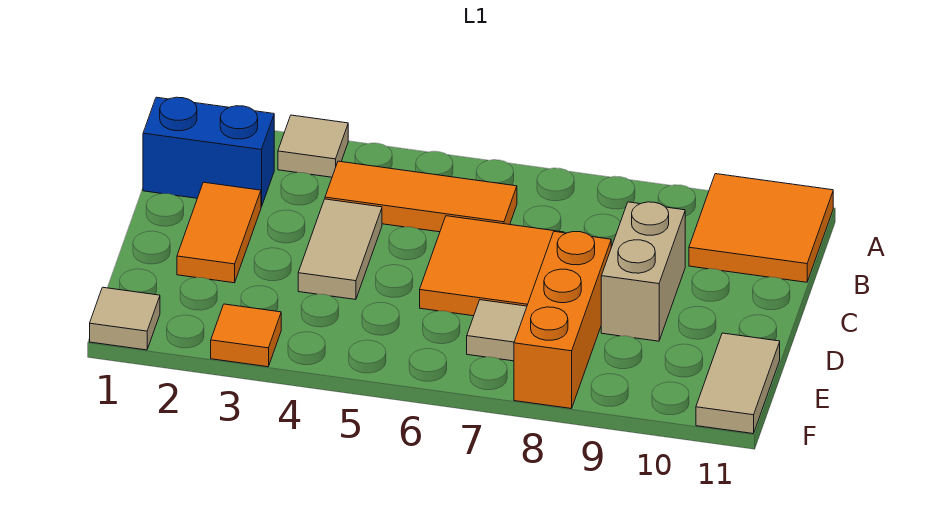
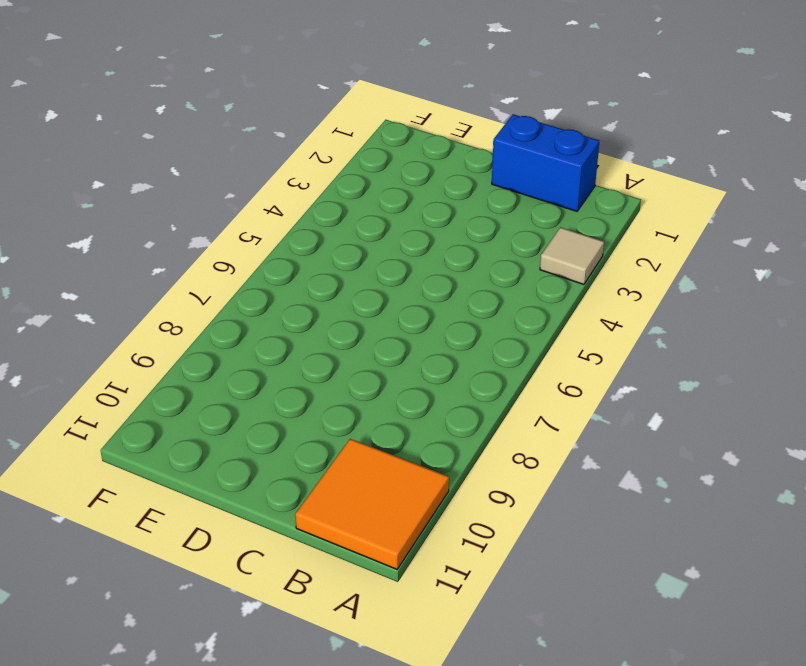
blue brick B1:C1 level 1 -> blue brick B1:B2 level 1
none -> orange tile B4:B6 level 1
none -> orange tile C2:D2 level 1
none -> tan tile C4:D4 level 1

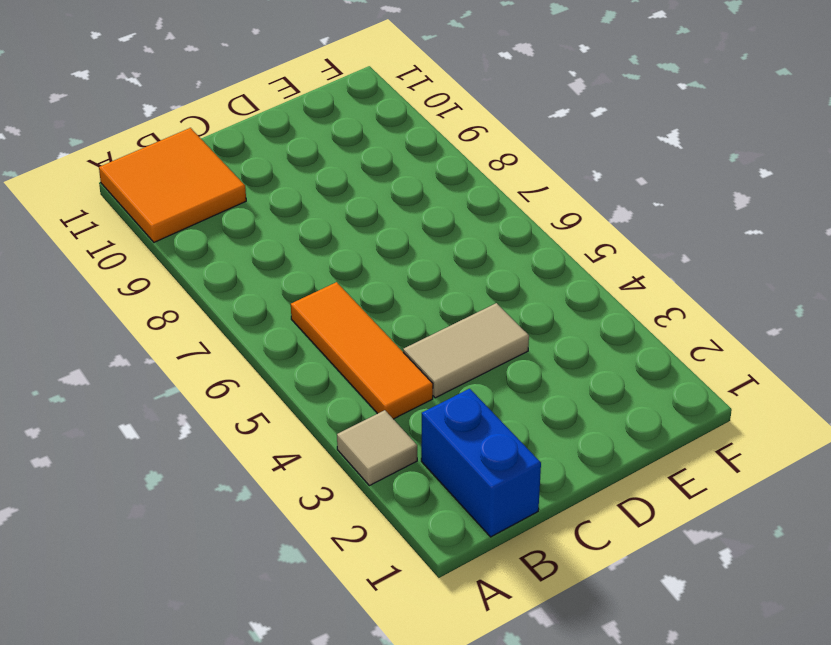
none -> orange tile C2:D2 level 1
none -> orange tile C6:D7 level 1
none -> tan brick C9:D9 level 1

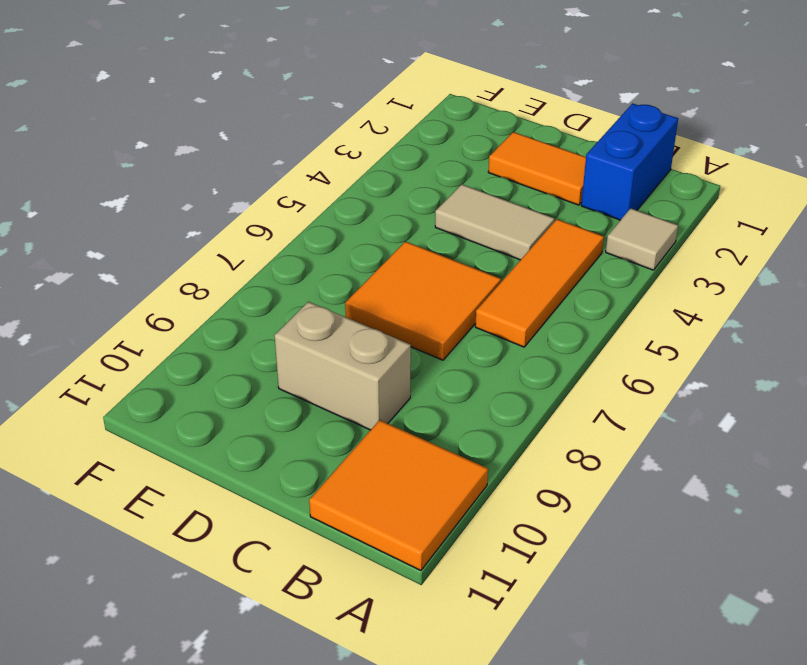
none -> orange brick D8:F8 level 1
none -> tan tile E7 level 1
none -> tan tile E11:F11 level 1

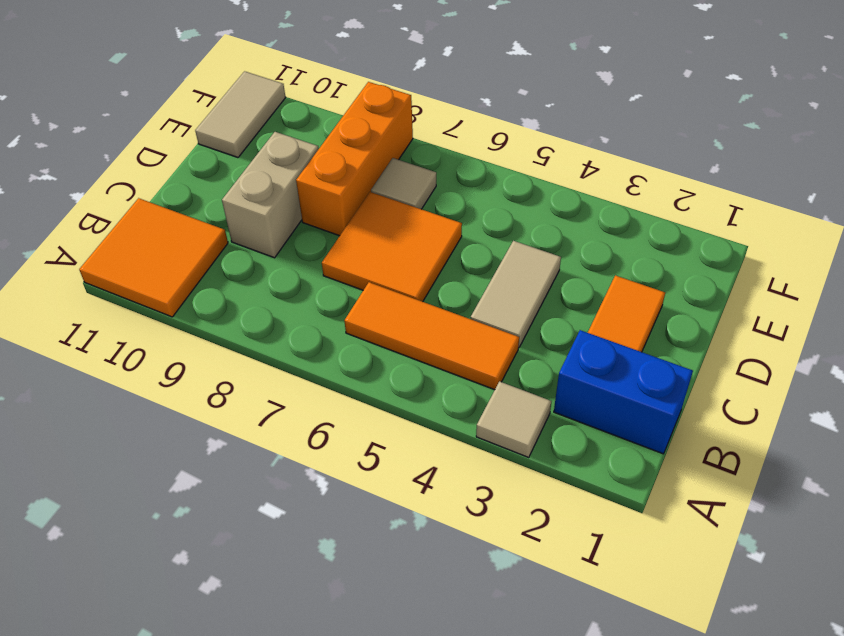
none -> tan tile F1 level 1
none -> orange tile F3 level 1

